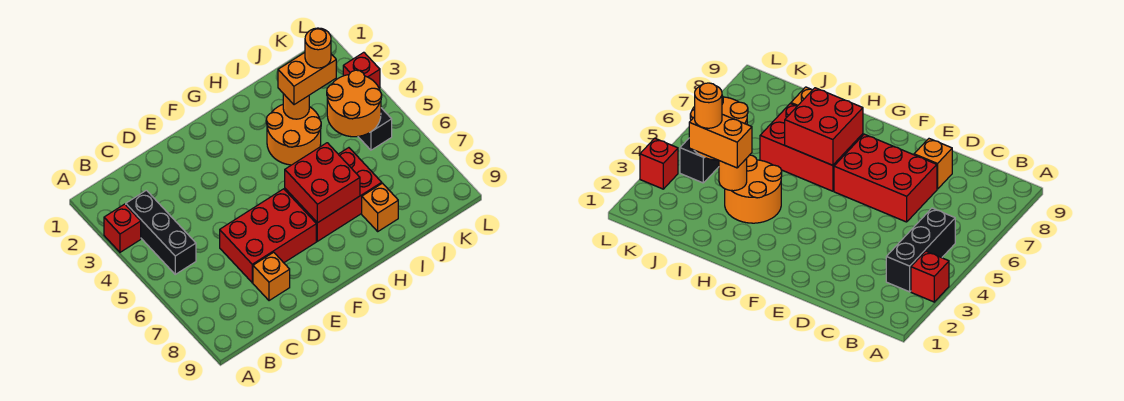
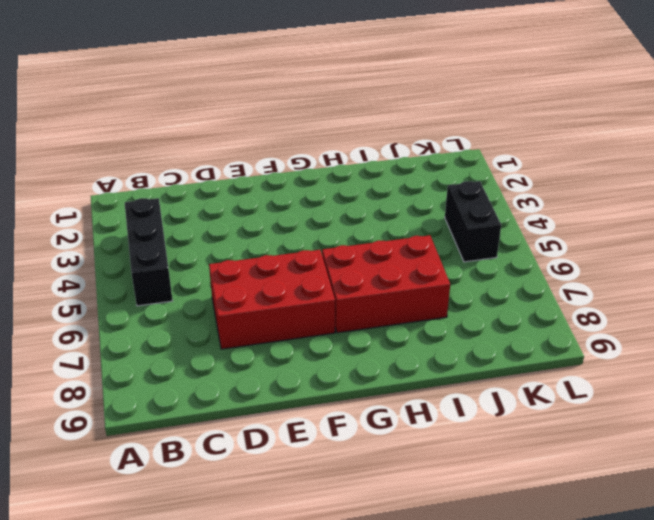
none -> red brick A3 level 1
none -> orange brick D8 level 1
none -> orange round brick H3:I4 level 1

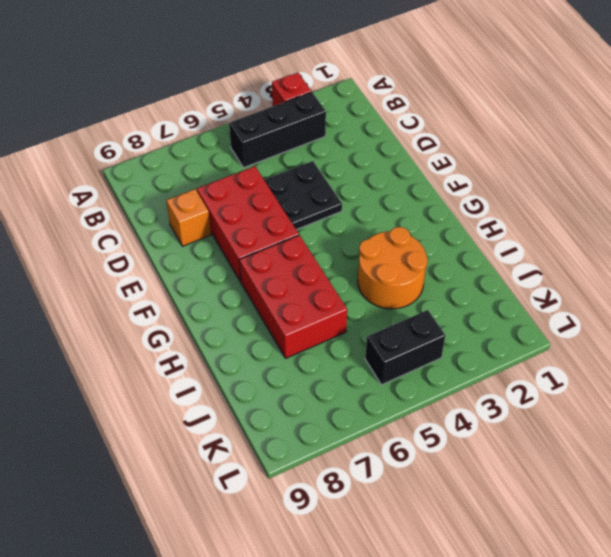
black plate D4:E5 level 1 -> none
none -> orange brick I8 level 1
none -> red brick L3 level 1
none -> red brick G6:H7 level 2

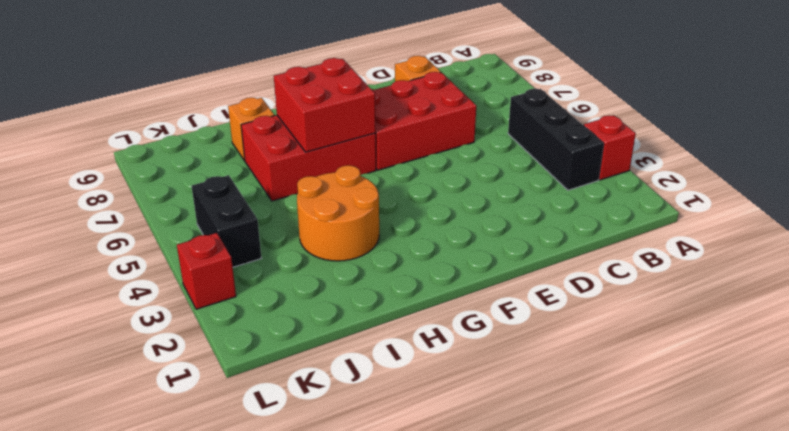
none -> orange round brick I3 level 2
none -> orange round brick J4:K5 level 2
none -> orange brick I3:J3 level 3

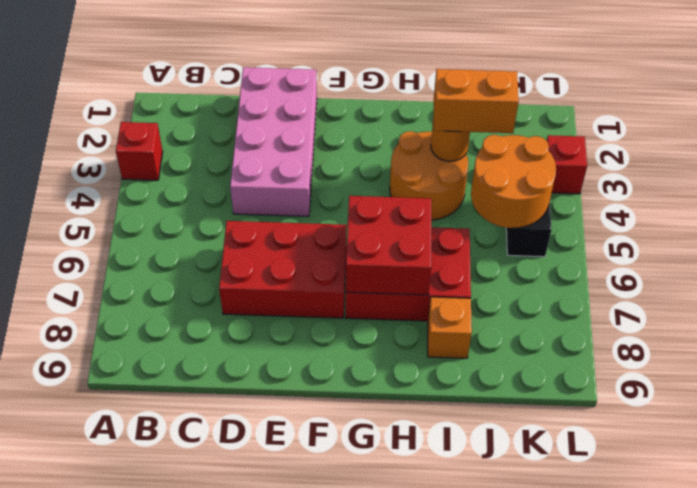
pink brick D1:E4 level 1 -> none
none -> black brick B3:B5 level 1
none -> orange brick D8 level 1
none -> orange round brick J3 level 4

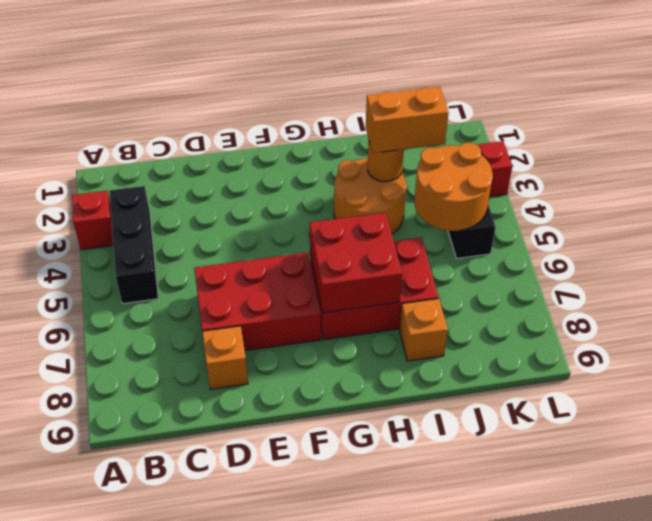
none -> orange round brick J3 level 4

